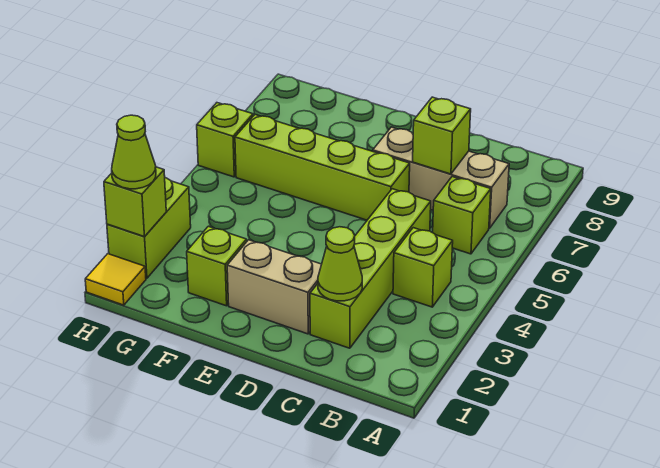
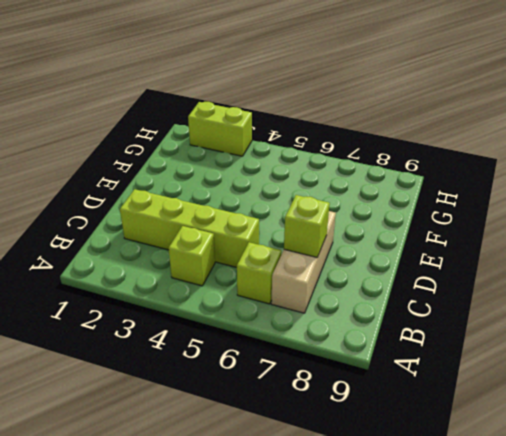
none -> tan brick D2:E2 level 1
none -> lime brick D6:G6 level 1
none -> lime brick F2 level 1

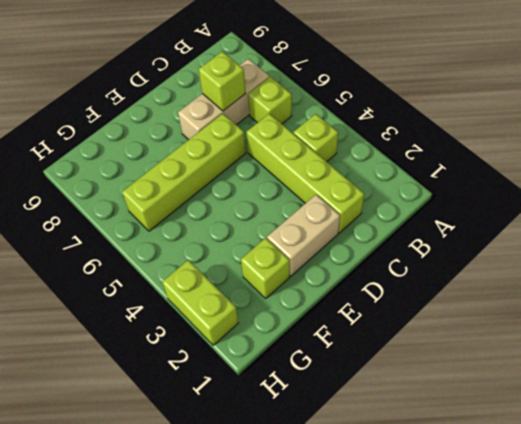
none -> yellow tile H1 level 1
none -> lime brick H6 level 1
none -> lime cone C2 level 2

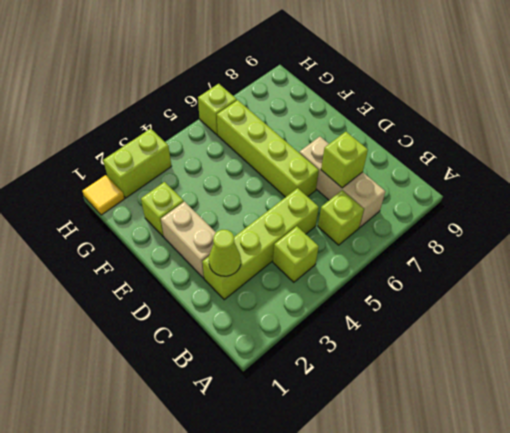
none -> lime brick H2 level 2
none -> lime cone H2 level 3

